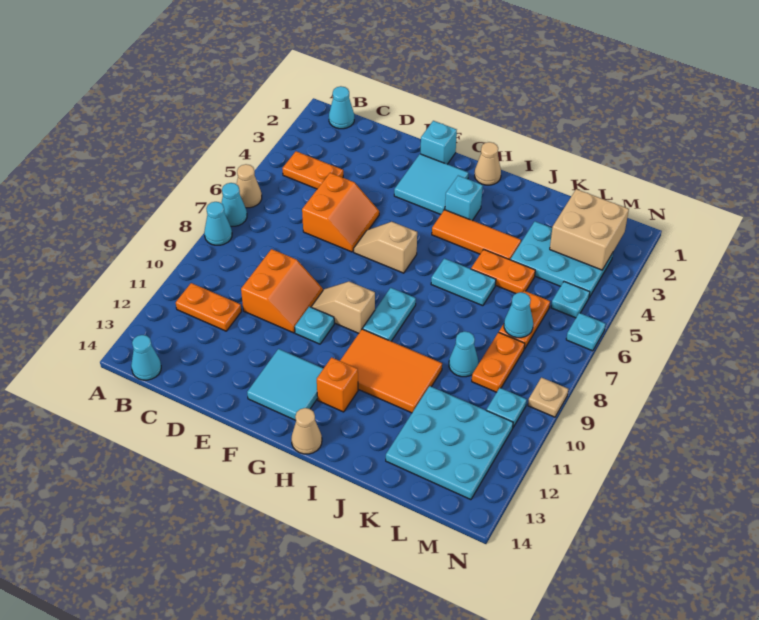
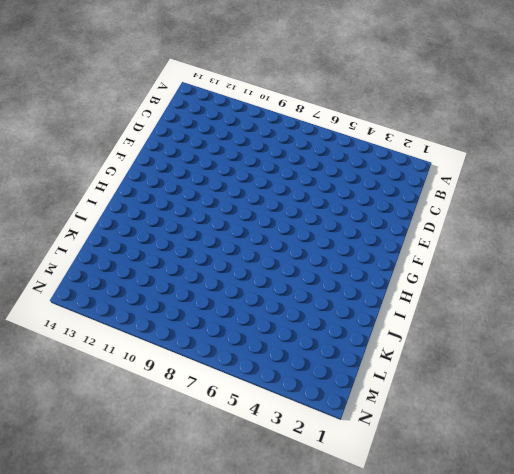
none -> tan cone A6 level 1
none -> cyan cone A7 level 1
none -> cyan cone A8 level 1
none -> cyan cone B1 level 1

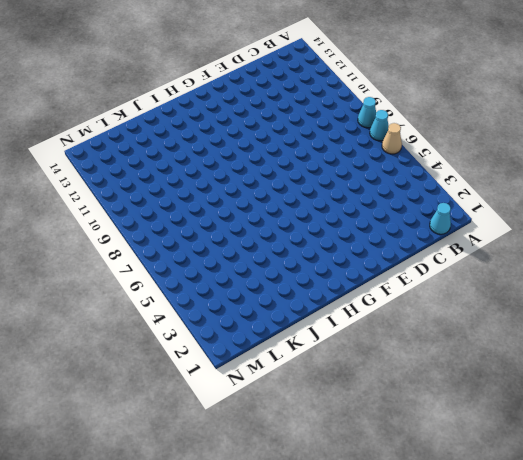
none -> orange plate B4:C4 level 1
none -> orange plate B11:C11 level 1
none -> cyan cone B14 level 1
none -> orange slope D5:E6 level 1 top D

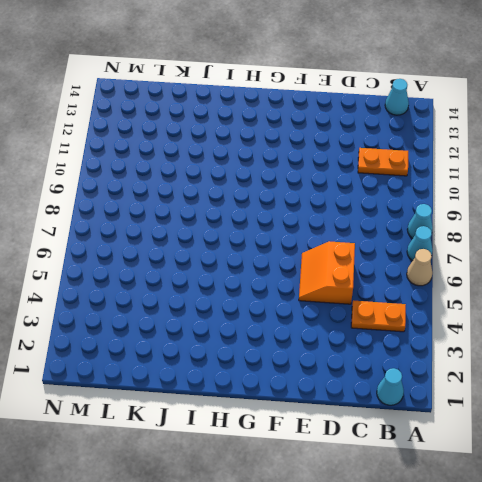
none -> orange slope D9:E10 level 1 top D
none -> cyan brick F1 level 1
none -> cyan tile F2:G3 level 1
none -> tan slope F6:G6 level 1 top G

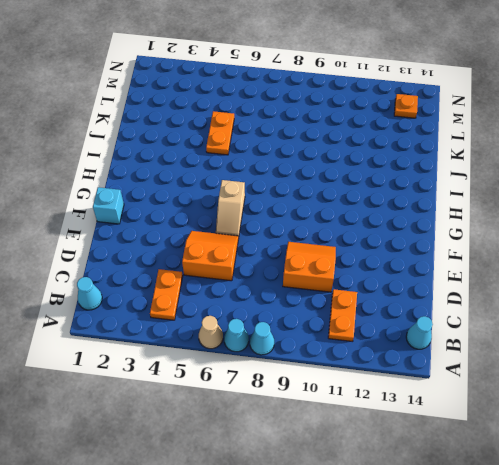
orange plate M13 level 1 -> cyan plate K11:M13 level 1
none -> cyan tile F2:G3 level 1
none -> tan slope F9:G9 level 1 top G
none -> cyan plate F10 level 1
none -> cyan tile F12:G13 level 1

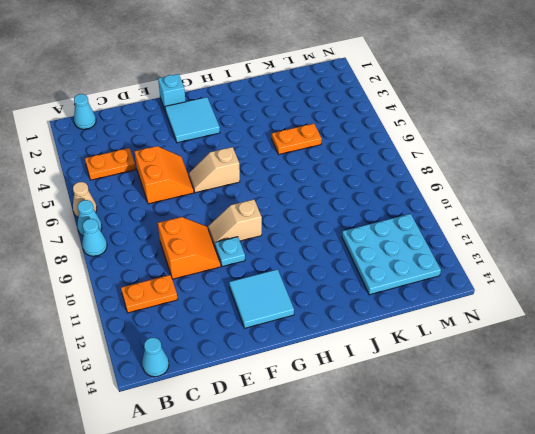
none -> tan cone H1 level 1
none -> cyan brick H3 level 1
none -> orange tile H4:J4 level 1
none -> cyan plate H8:H9 level 1

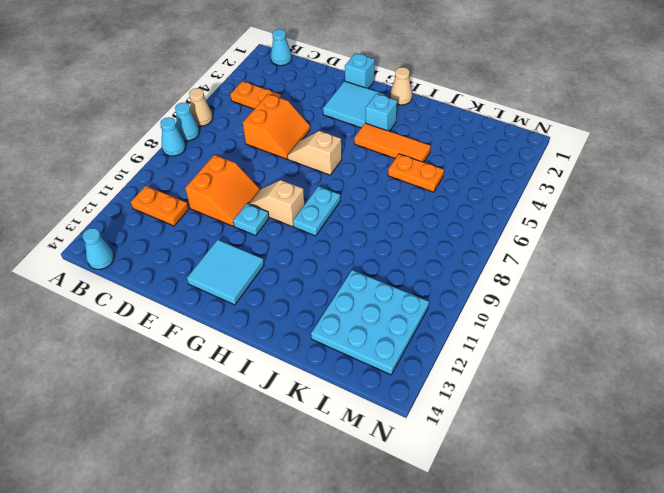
none -> orange tile H10:J11 level 1
none -> orange brick H12 level 1
none -> tan cone H14 level 1
none -> cyan plate I6:J6 level 1

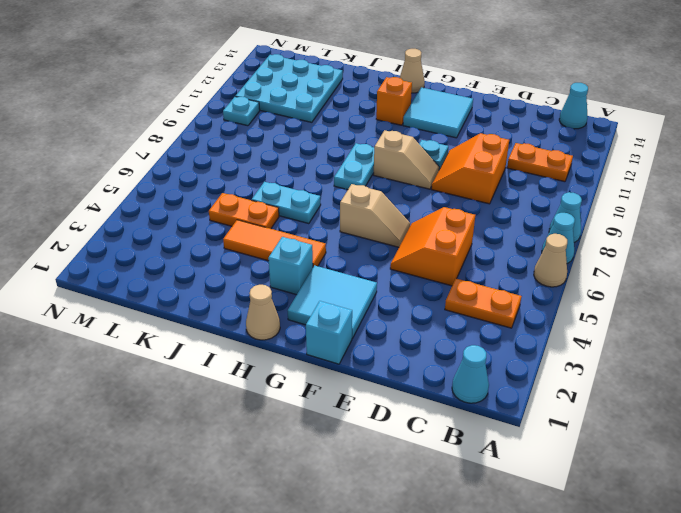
none -> orange tile H10:J11 level 1
none -> cyan plate K3:M4 level 1
none -> cyan cone K9 level 1
none -> orange plate L6:L7 level 1

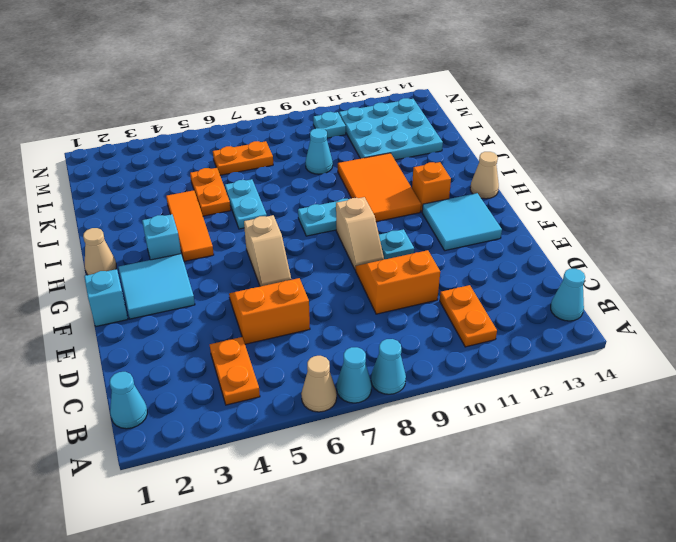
none -> cyan plate K3:M4 level 1
none -> orange plate L8:L9 level 1
none -> cyan plate M5 level 1
none -> cyan plate N6 level 1

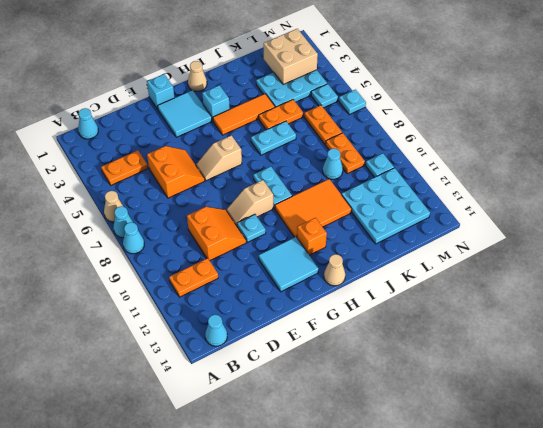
none -> tan plate N9 level 1
none -> cyan cone L7 level 2

